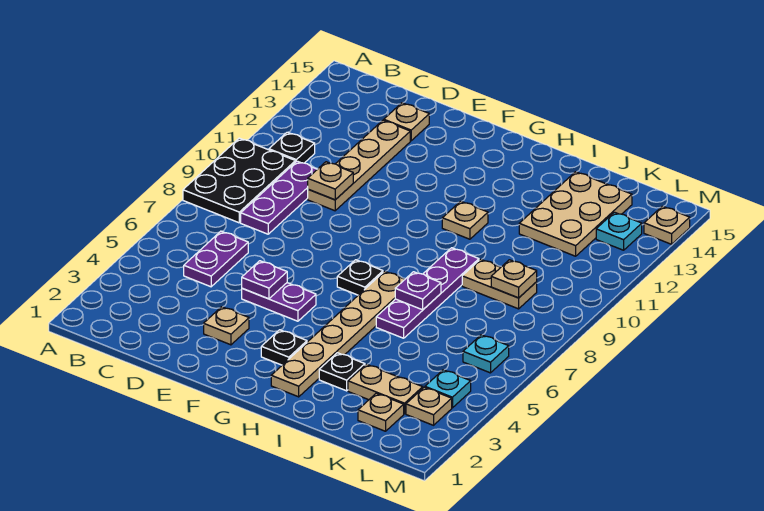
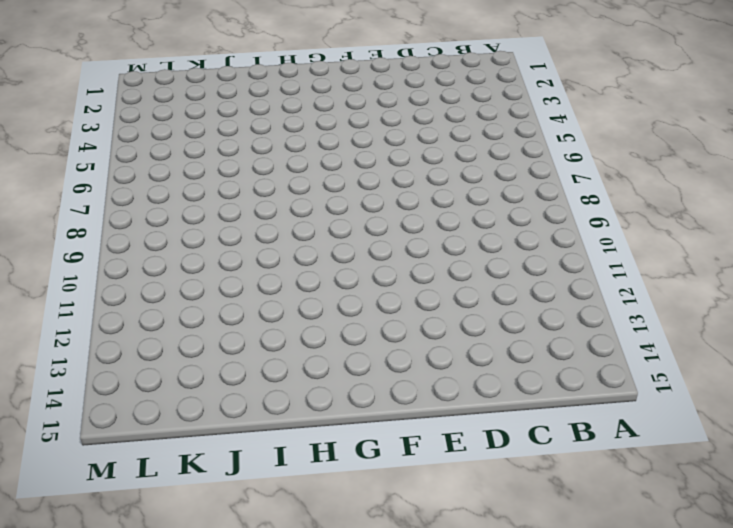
none -> black plate A8:B10 level 1
none -> black plate B11 level 1
none -> purple plate C5:C6 level 1

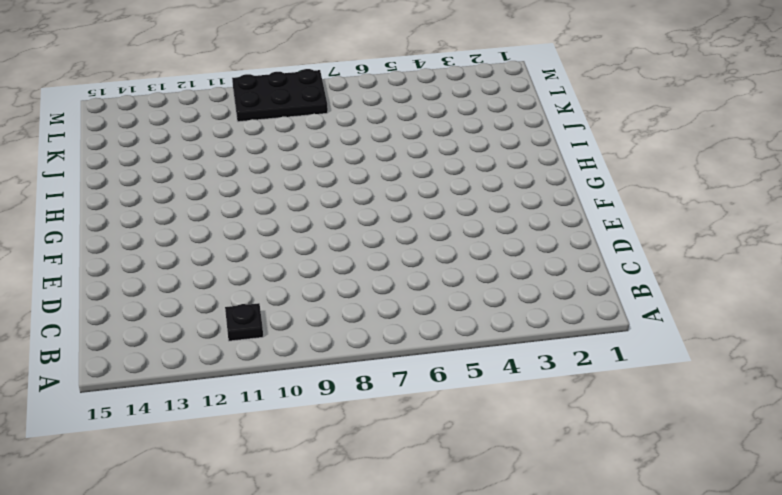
black plate L8:M10 level 1 -> black plate A8:B10 level 1
none -> purple plate C5:C6 level 1
none -> purple plate C8:C10 level 1
none -> tan plate D10:D13 level 1

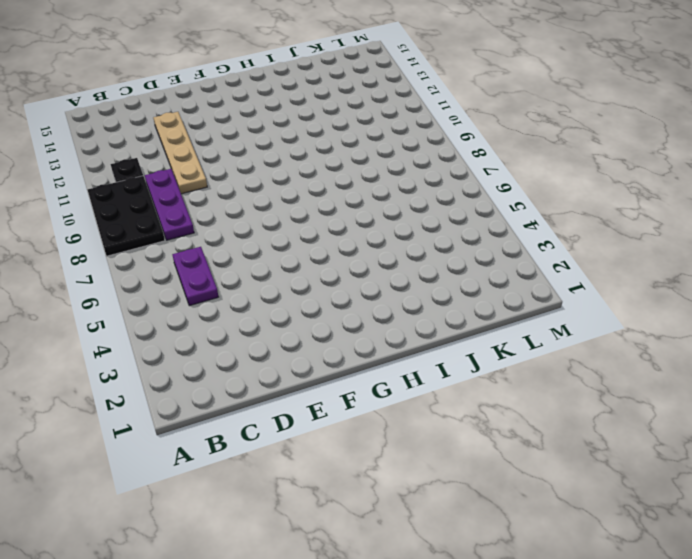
none -> tan plate D14 level 1
none -> tan plate E3 level 1
none -> purple plate E5:F5 level 1

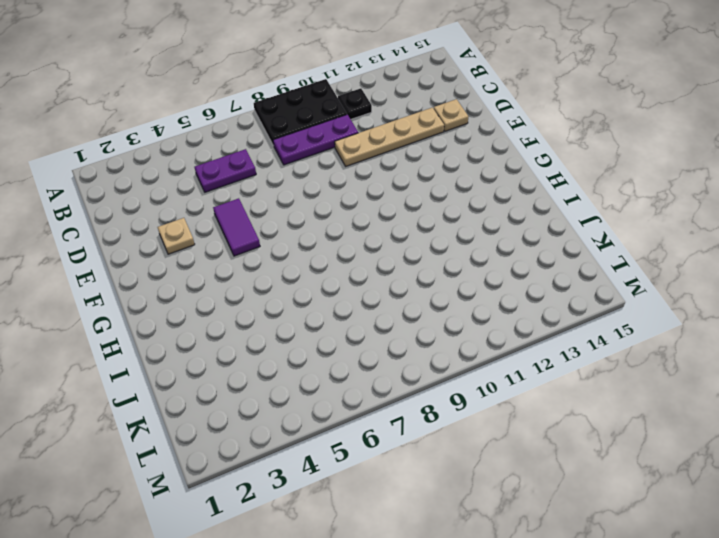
purple tile E5:F5 level 1 -> purple plate E5:F5 level 1
none -> black plate G3 level 1
none -> black plate G7 level 1
none -> tan plate H2:H7 level 1

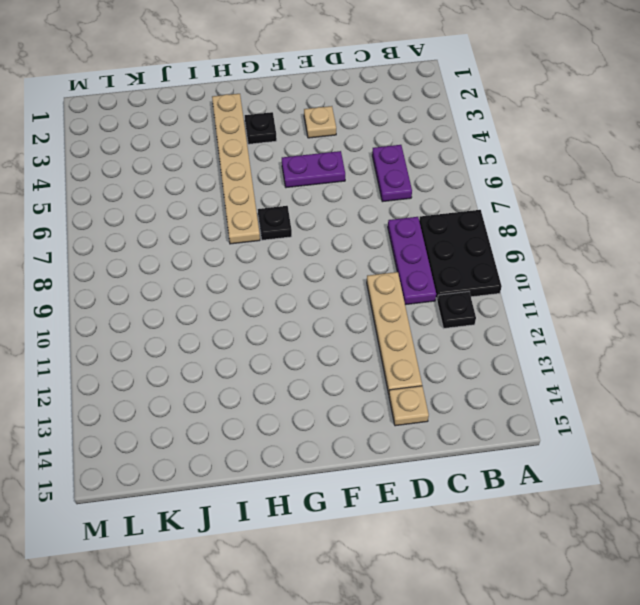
none -> tan plate H11 level 1
none -> black plate I3 level 1
none -> purple plate I6:I9 level 1

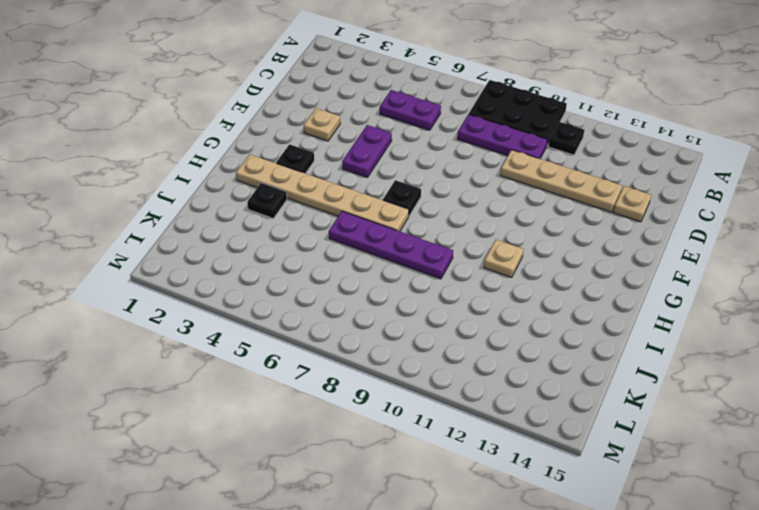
none -> tan plate J3:K3 level 1
none -> tan plate J9:K9 level 1
none -> tan plate J12:K14 level 1

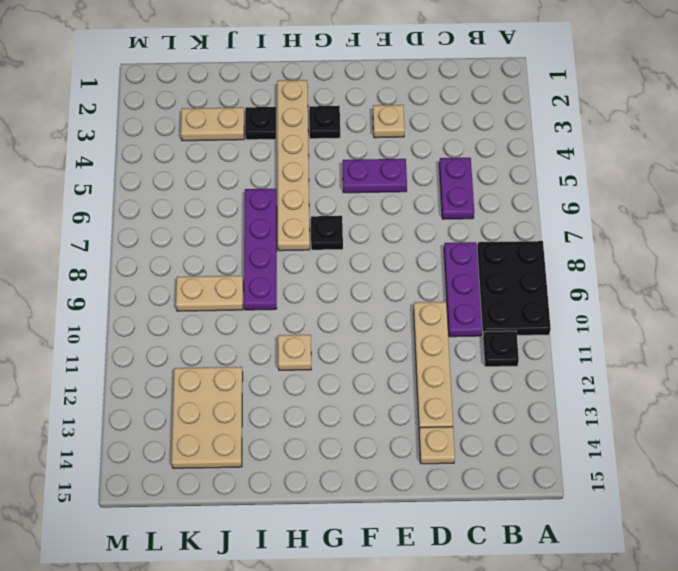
none -> tan plate K2 level 1
none -> tan plate L3 level 1
none -> cyan plate L4 level 1

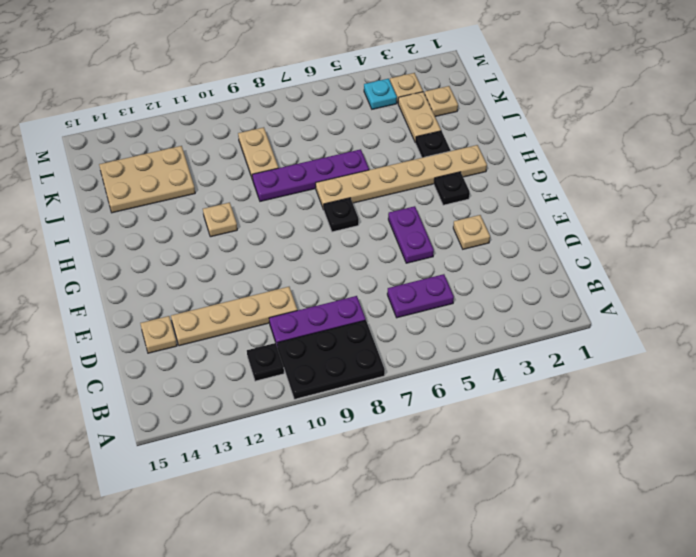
none -> cyan plate L6 level 1
none -> cyan plate L13 level 1
none -> tan plate M14 level 1

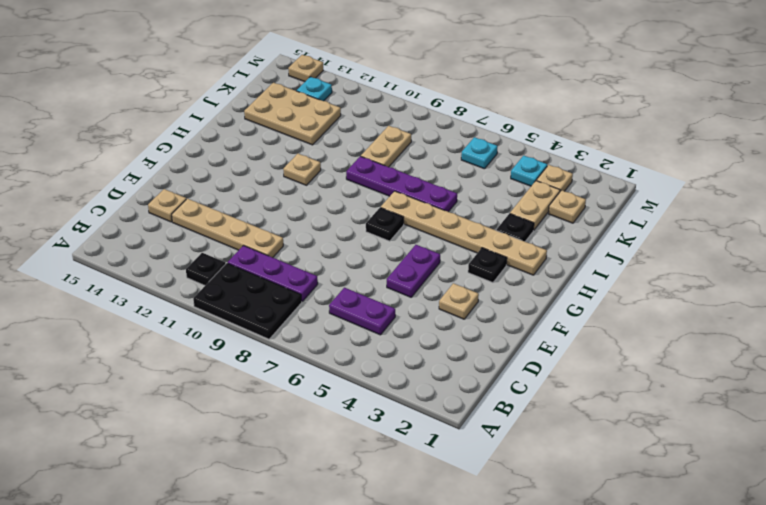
none -> tan plate D10 level 2
none -> purple plate E5 level 2
none -> purple plate I7 level 2

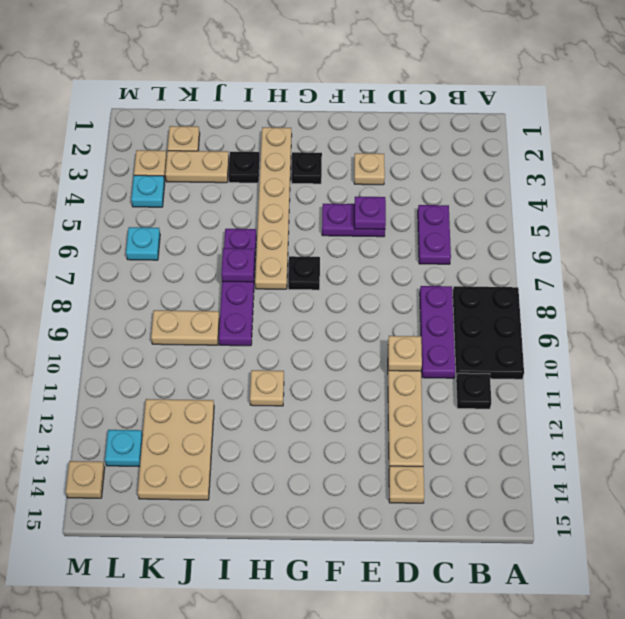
none -> tan plate K9 level 2

